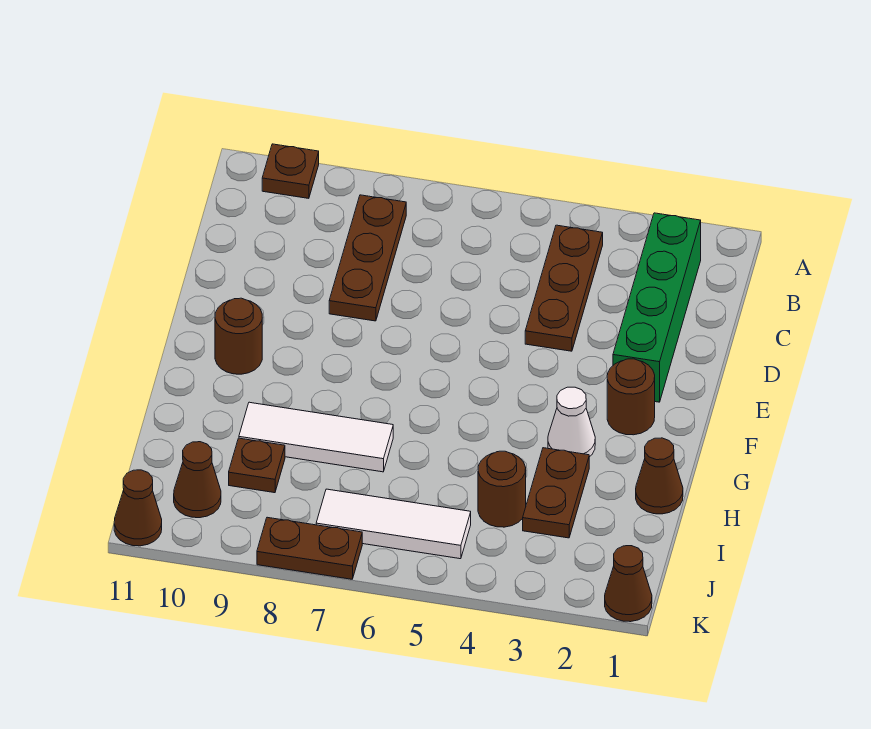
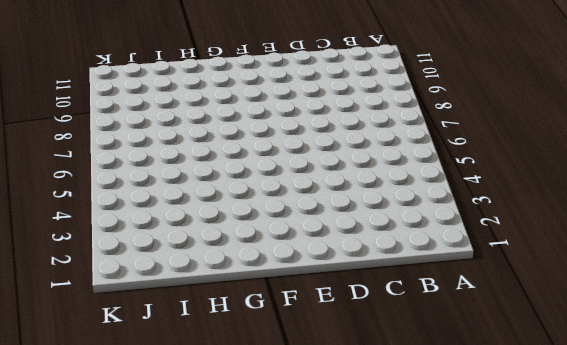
none -> brown plate A10 level 1
none -> green brick B2:E2 level 1
none -> brown plate B4:D4 level 1

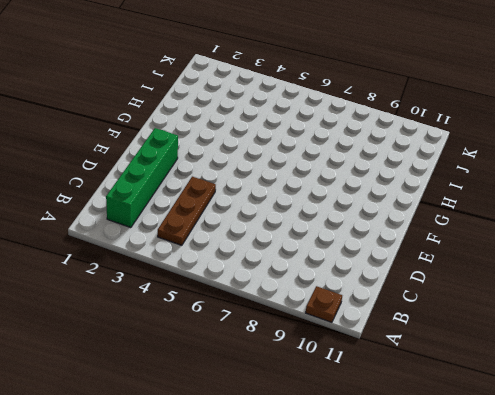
none -> brown plate B8:D8 level 1
none -> brown round brick F2 level 1
none -> brown round brick F10 level 1

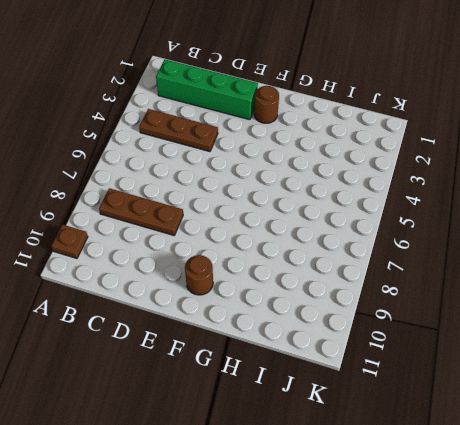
none -> white cone G3 level 1
none -> brown cone H1 level 1
none -> brown plate H3:I3 level 1

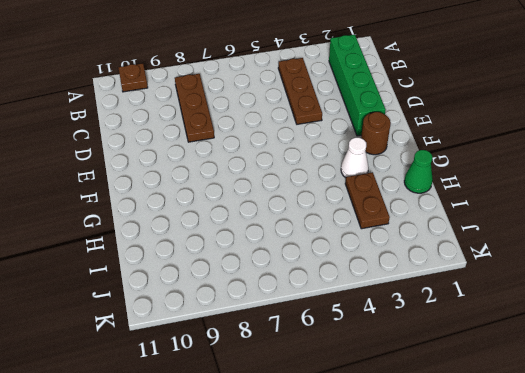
green cone H1 level 1 -> brown cone H1 level 1
none -> brown round brick F10 level 1
none -> white tile H7:H9 level 1
none -> brown round brick I4 level 1

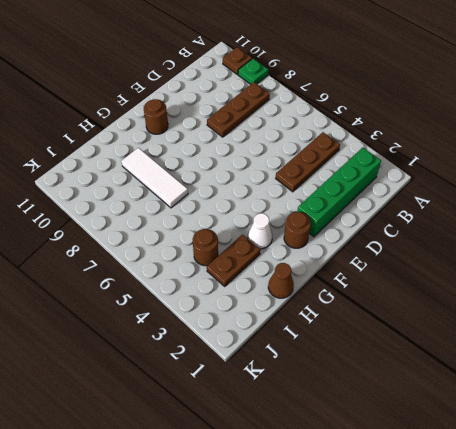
green plate A9 level 1 -> none
none -> brown plate I9 level 1
none -> white tile J5:J7 level 1
none -> brown cone J10 level 1

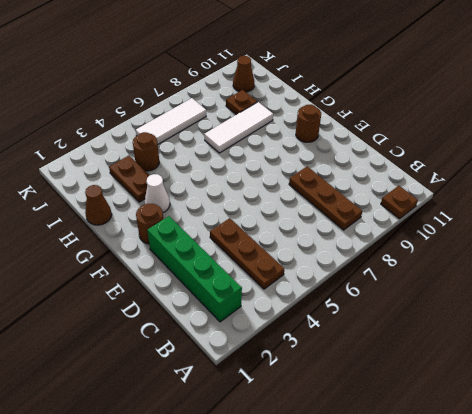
none -> brown cone K1 level 1
none -> brown plate K7:K8 level 1
none -> brown cone K11 level 1

